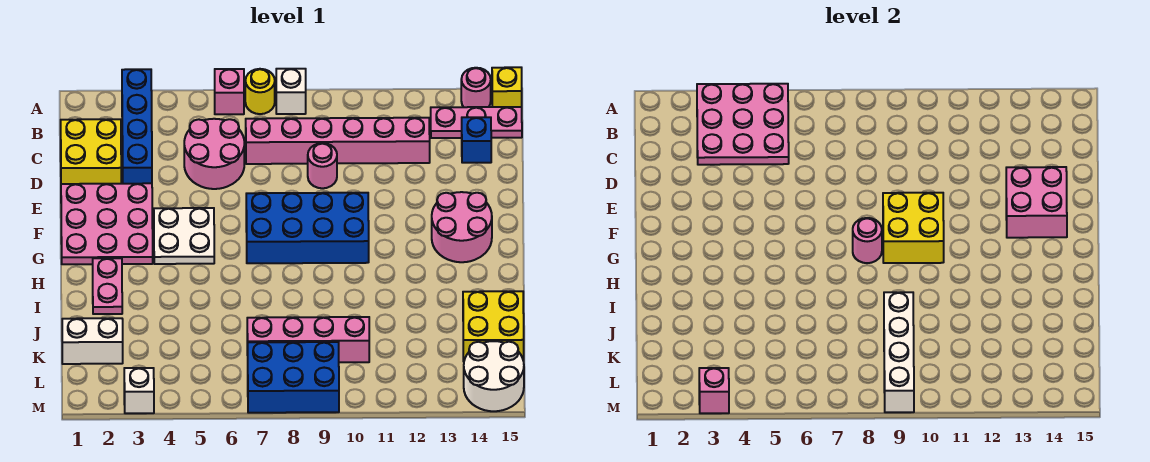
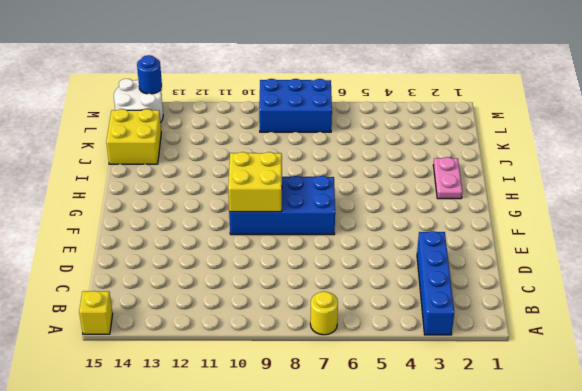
blue round brick M14 level 2 -> none
none -> pink brick A6 level 1
none -> white brick A8 level 1
none -> pink round brick A14 level 1

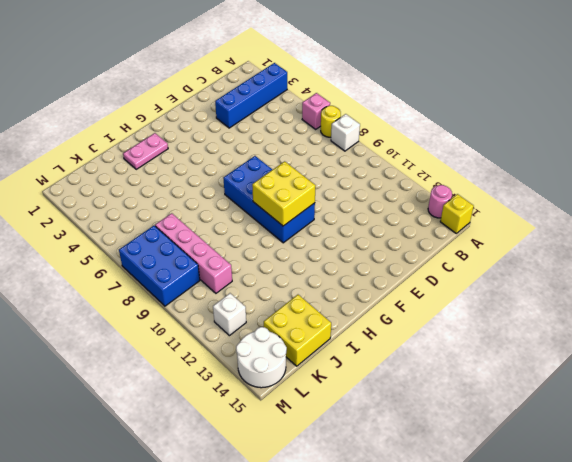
white brick L12 level 1 -> white brick M3 level 1
none -> pink plate B13:B15 level 1
none -> yellow brick C1:D2 level 1
none -> pink round brick C5:D6 level 1

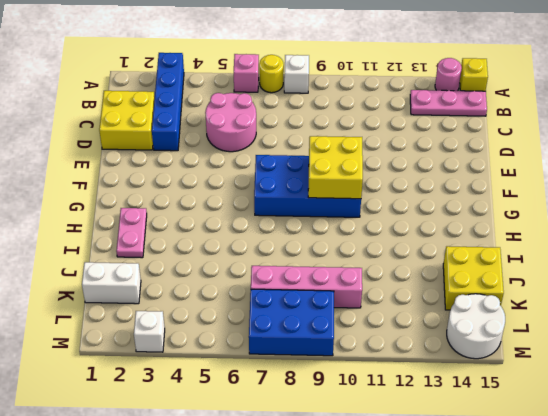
none -> pink brick C7:C12 level 1
none -> blue brick C14 level 1
none -> pink round brick D9 level 1

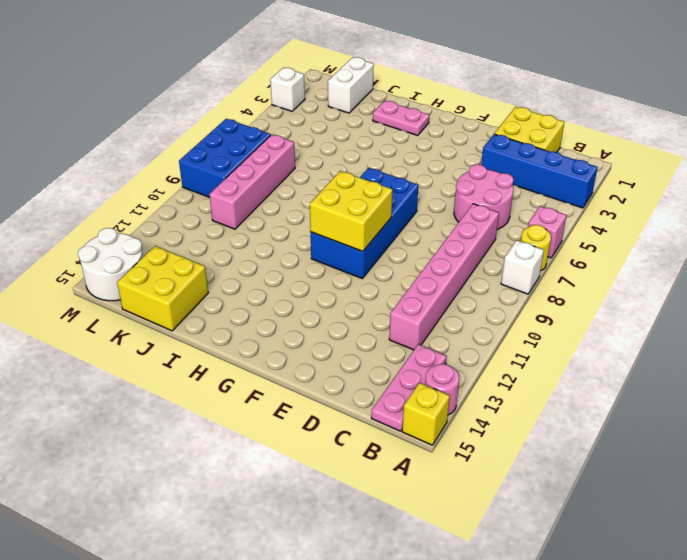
none -> blue brick C14 level 1
none -> pink round brick D9 level 1
none -> pink plate E1:G3 level 1

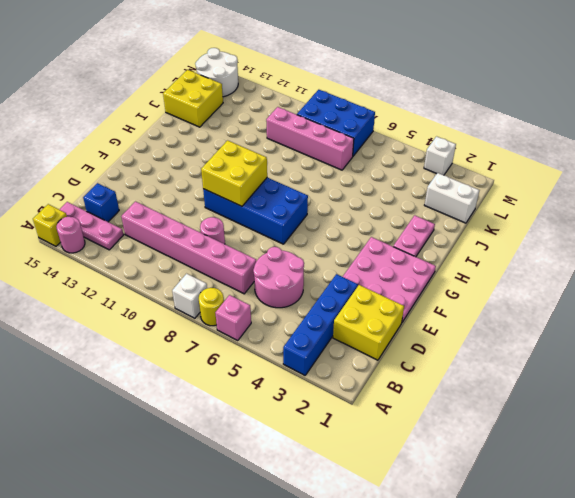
none -> white plate F4:G5 level 1
none -> pink round brick F13:G14 level 1
none -> pink plate A3:C5 level 2

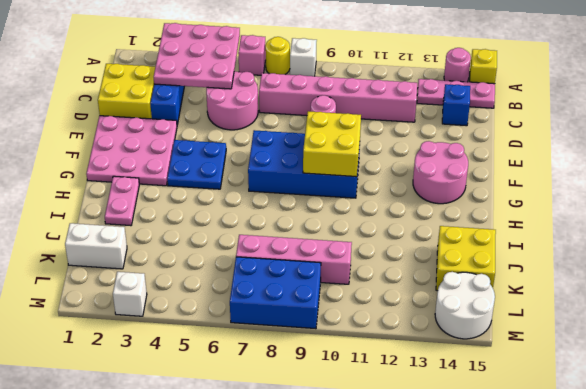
blue plate F4:G5 level 1 -> white plate F4:G5 level 1
none -> pink brick E13:F14 level 2
none -> pink round brick G8 level 2
none -> white brick J9:M9 level 2

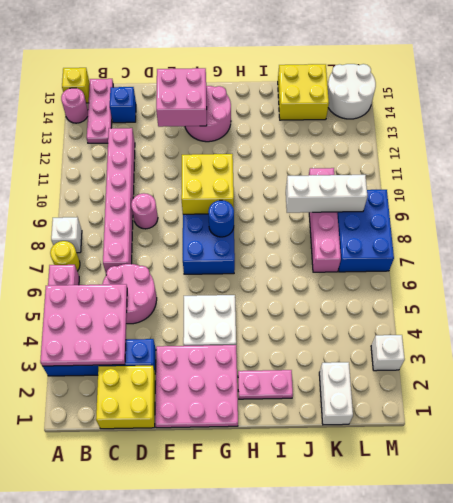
blue round brick G8 level 2 -> pink round brick G8 level 2
white brick J9:L9 level 2 -> white brick J9:M9 level 2
none -> pink brick M3 level 2

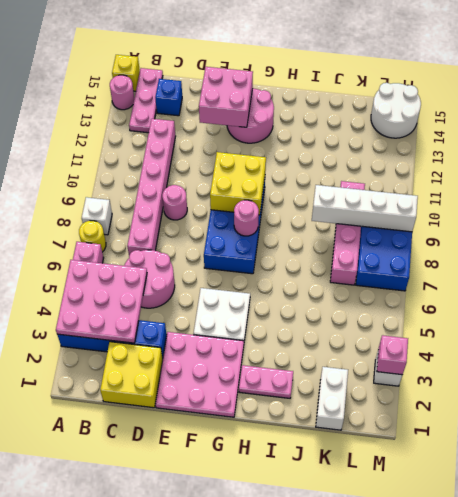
none -> yellow brick J14:K15 level 1

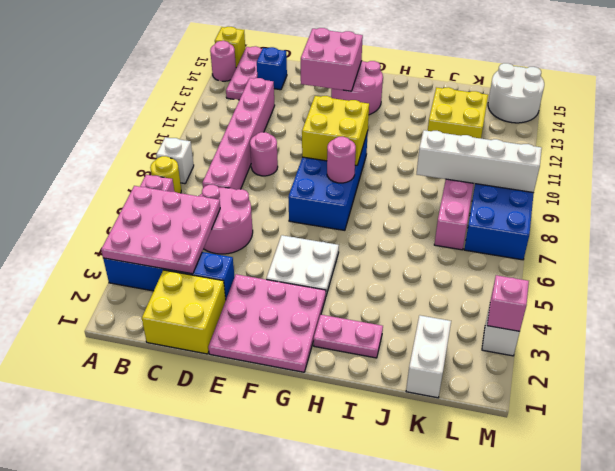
yellow brick J12:K13 level 1 -> yellow brick J14:K15 level 1

